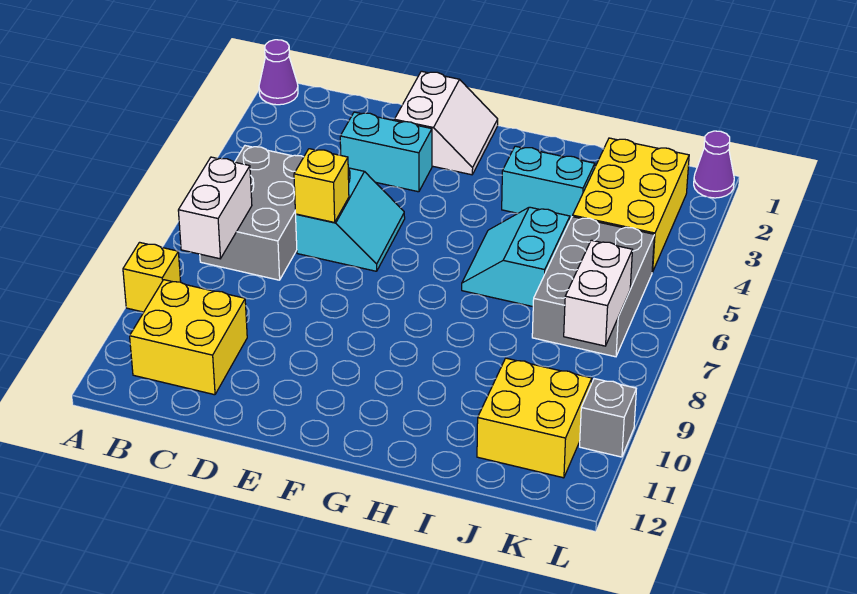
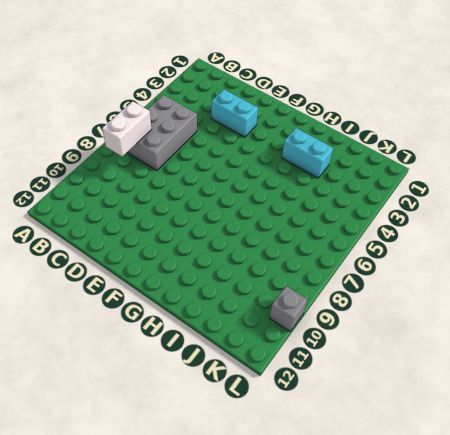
none -> purple cone A1 level 1
none -> yellow brick A9 level 1
none -> yellow brick B10:C11 level 1

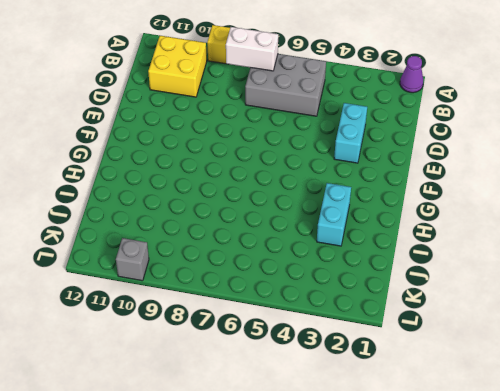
none -> cyan slope D5:E6 level 1 top D
none -> white slope E1:F2 level 1 top E
none -> cyan slope H5:I6 level 1 top I

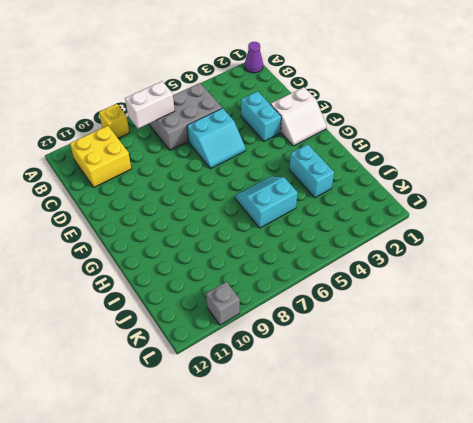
none -> yellow brick J2:K4 level 1
none -> grey brick J5:K7 level 1
none -> yellow brick J10:K11 level 1

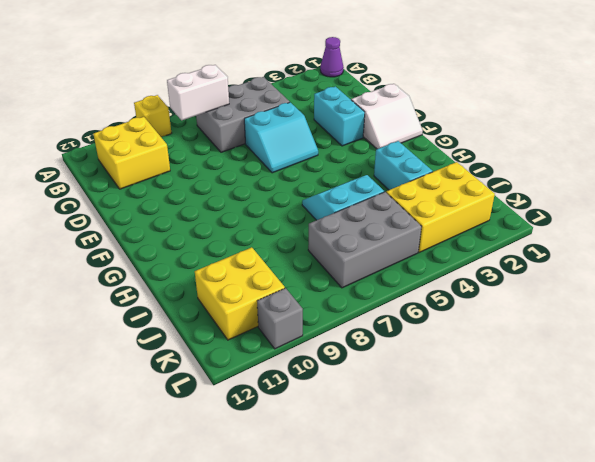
none -> purple cone L1 level 1
none -> yellow brick D6 level 2
none -> white brick K7:K8 level 2

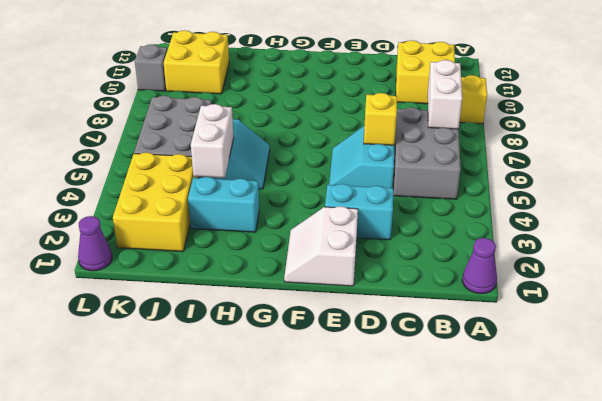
white brick I4:I5 level 2 -> white brick K7:K8 level 2

